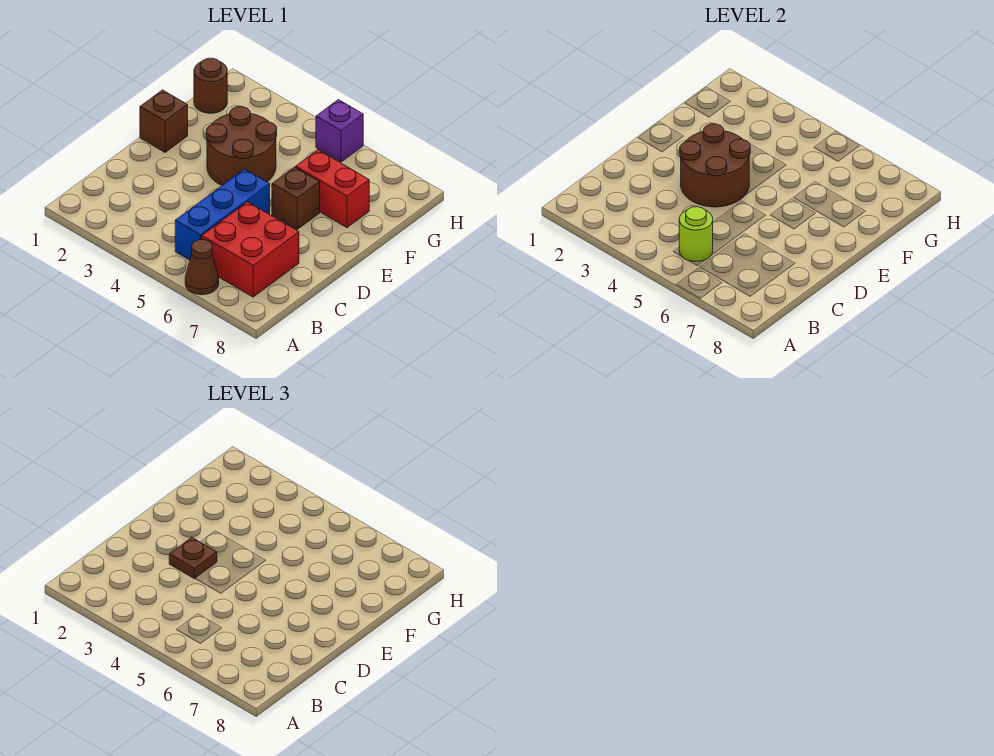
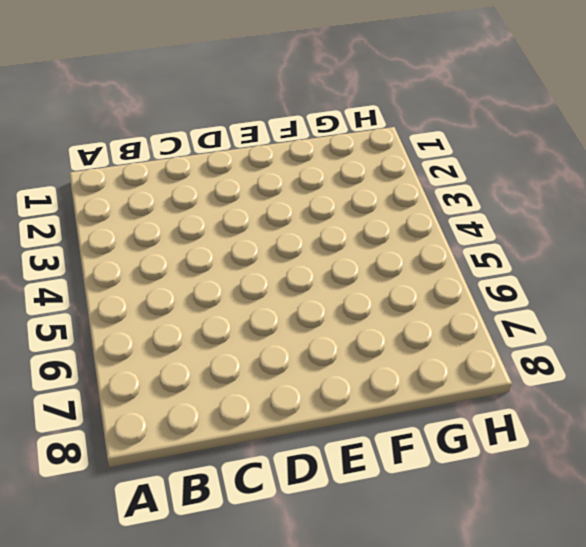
none -> brown cone A6 level 1
none -> blue brick B5:D5 level 1
none -> red brick B6:C7 level 1

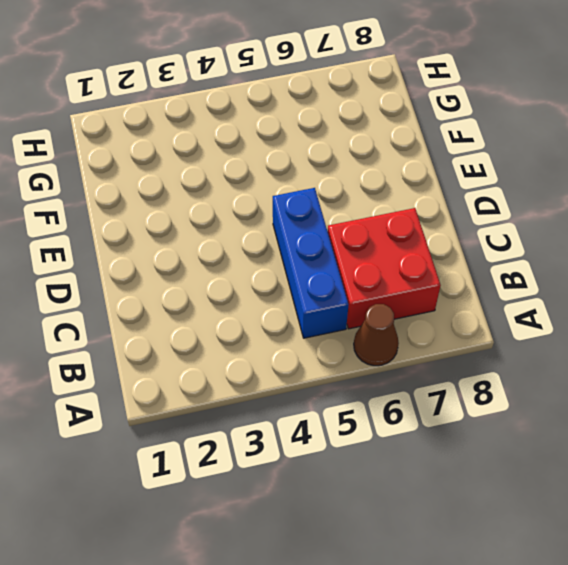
none -> brown brick E1 level 1
none -> brown round brick E3:F4 level 1
none -> brown brick E6 level 1

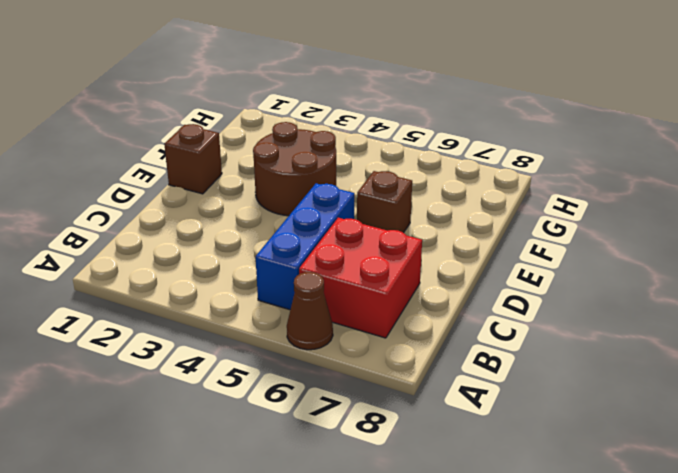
none -> red brick F6:F7 level 1
none -> brown round brick G1 level 1
none -> purple brick H5 level 1

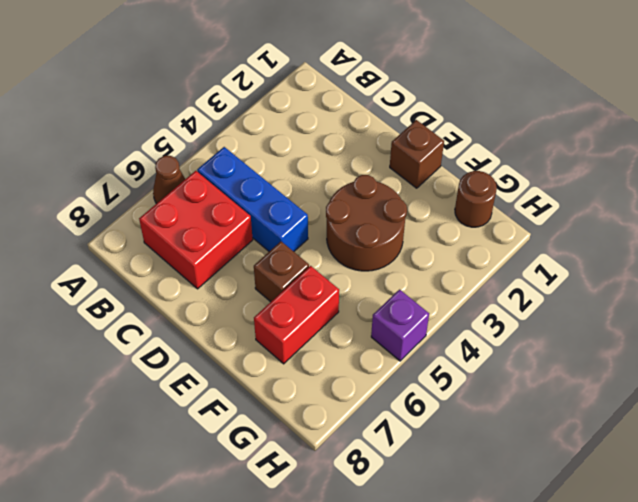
none -> lime round brick B5 level 2
none -> brown round brick D3:E4 level 2
none -> brown plate D3 level 3

